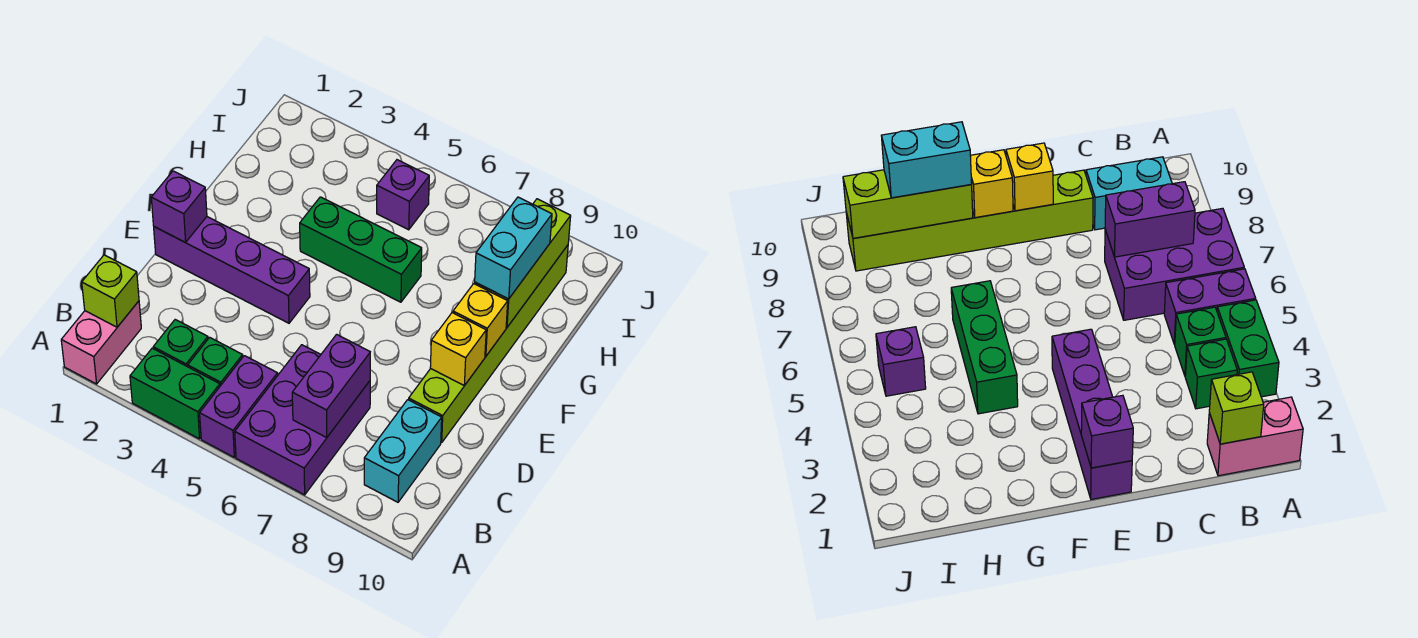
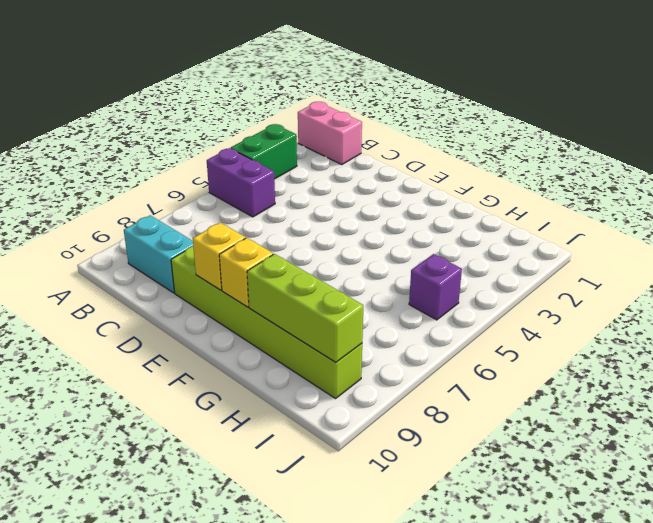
none -> purple brick A6:C7 level 1
none -> green brick B3 level 1
none -> green brick B4 level 1

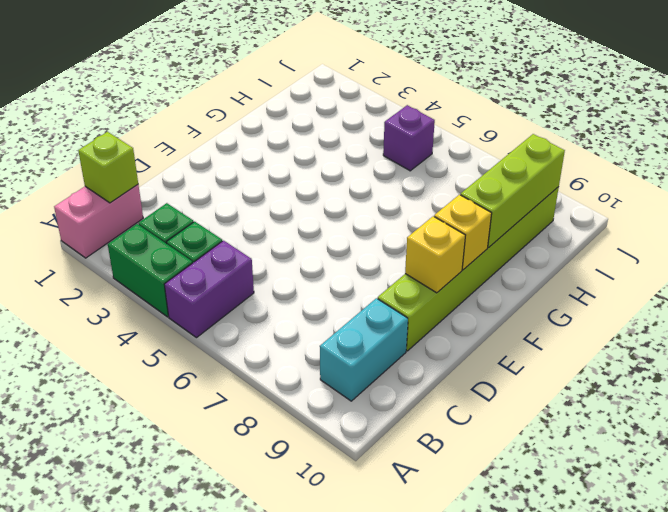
none -> purple brick A6:C7 level 1
none -> purple brick E1:E4 level 1
none -> green brick G4:G6 level 1

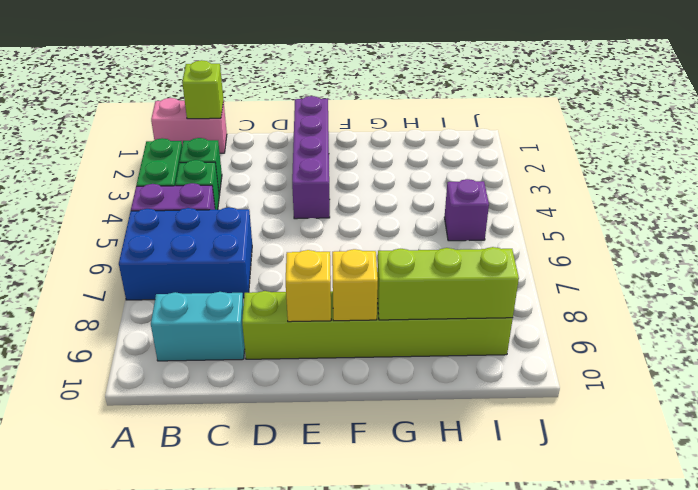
blue brick A6:C7 level 1 -> purple brick A6:C7 level 1
none -> green brick G4:G6 level 1
none -> purple brick B7:C7 level 2
none -> purple brick E1 level 2

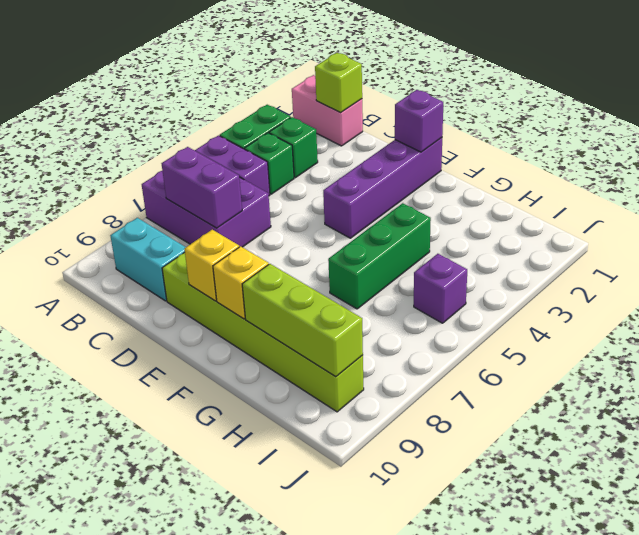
none -> cyan brick G9:H9 level 3

